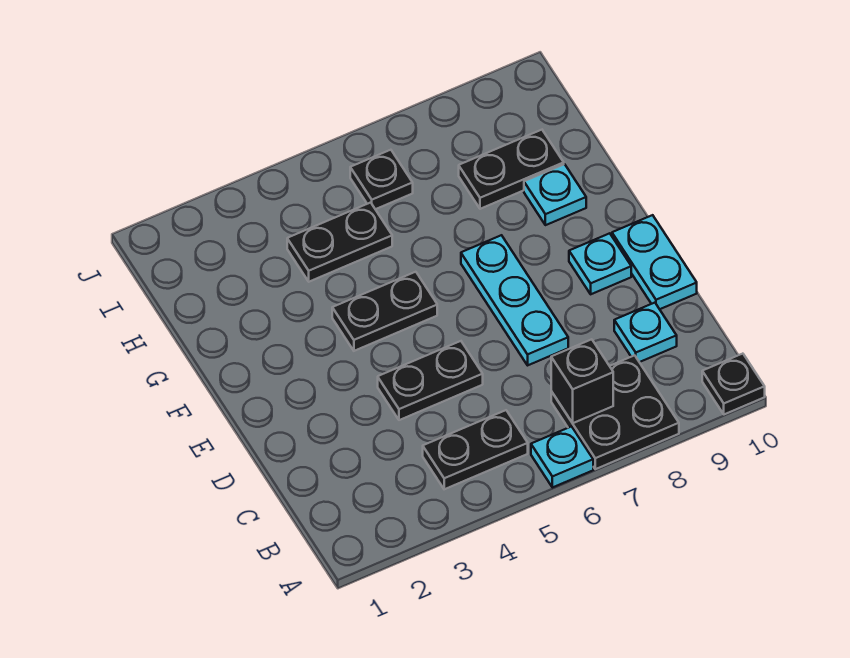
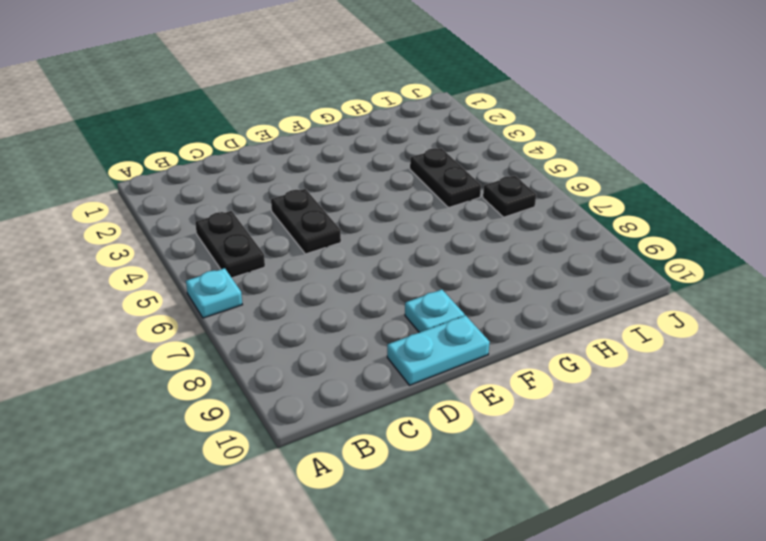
none -> black plate A7:B8 level 1
none -> black plate A10 level 1
none -> cyan plate C9 level 1

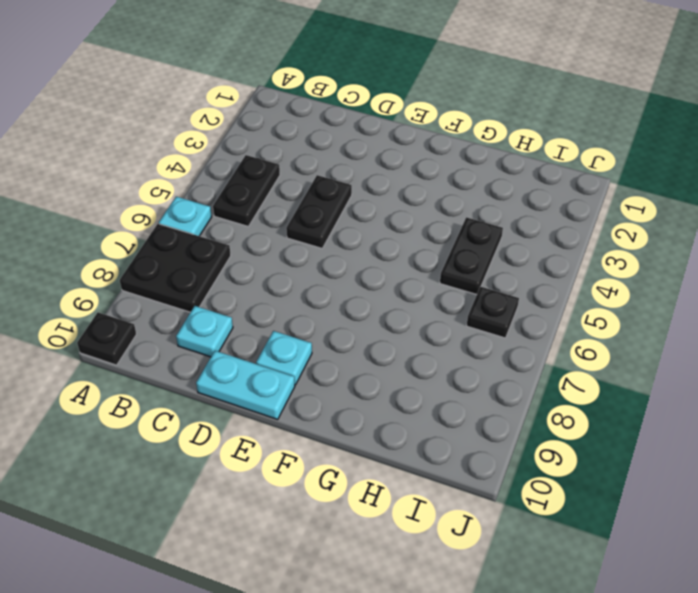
none -> cyan plate D7:F7 level 1
none -> black plate F4:F5 level 1
none -> cyan plate G9 level 1

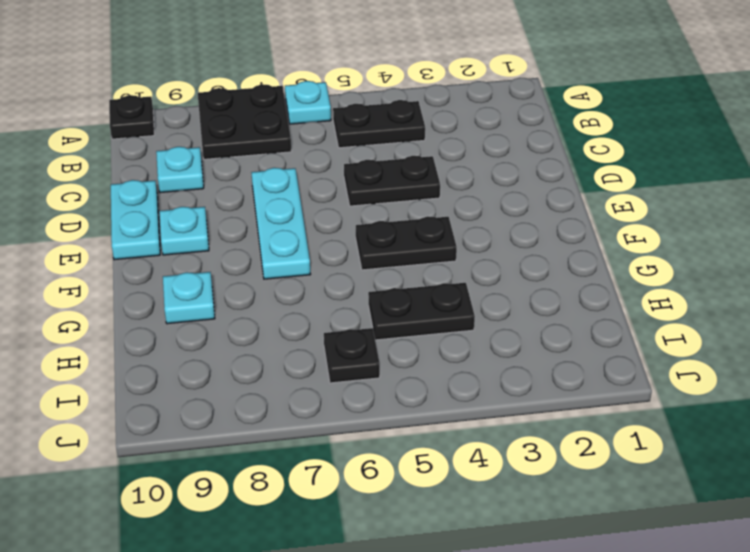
none -> black plate H8:H9 level 1
none -> black brick B7 level 2

